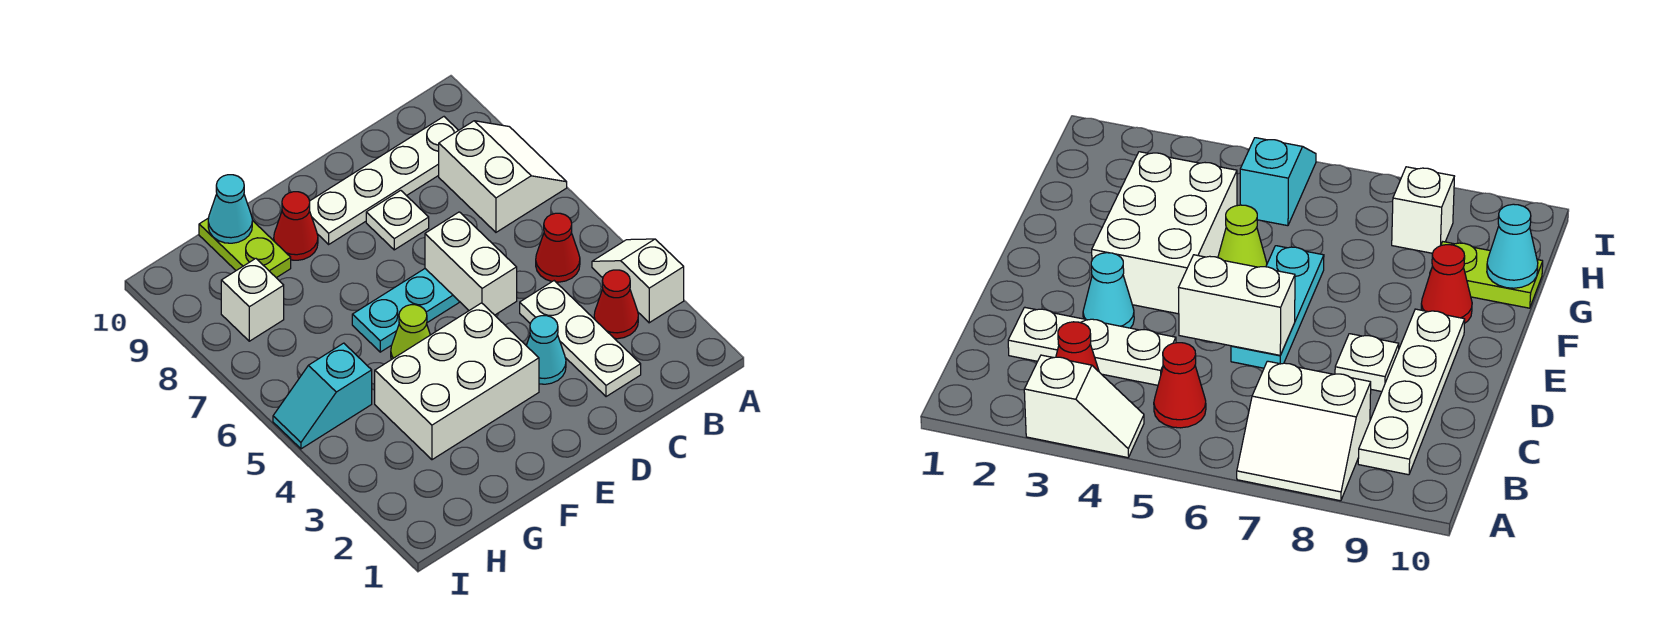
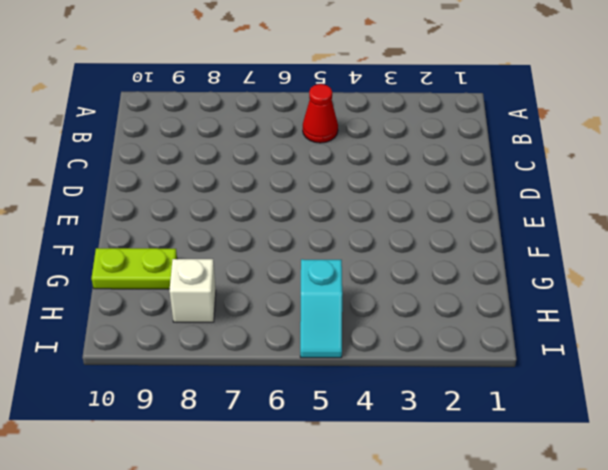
none -> white slope A3:A4 level 1 top 3
none -> white slope A7:B8 level 1 top B
none -> red cone B3 level 1

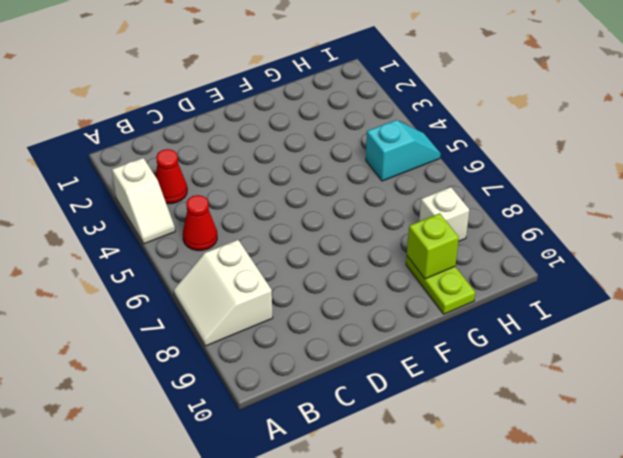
lime brick G9 level 2 -> none
none -> white plate B9:E9 level 1
none -> white plate C2:C4 level 1
none -> cyan cone D3 level 1

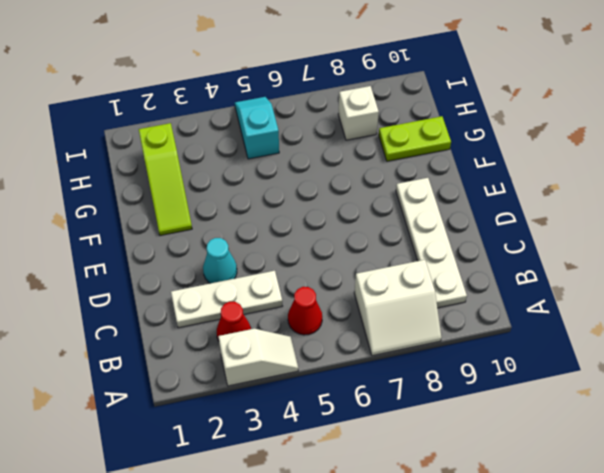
lime slope F2:H2 level 1 top H -> none
none -> cyan plate D6:F6 level 1
none -> white plate D8 level 1
none -> white brick E3:G4 level 1

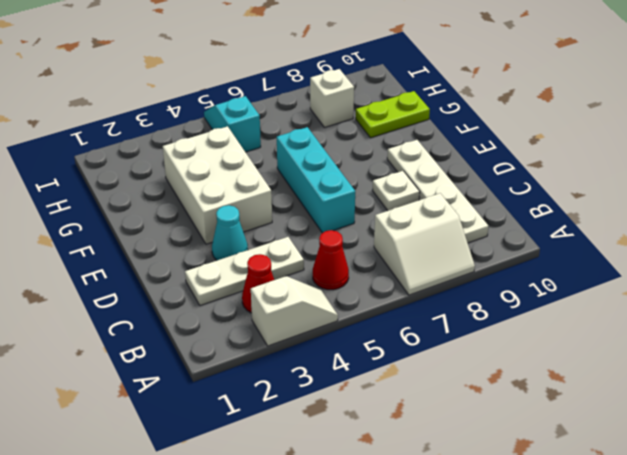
cyan brick D6:F6 level 1 -> cyan plate D6:F6 level 1
none -> lime cone F5 level 1
none -> red cone F9 level 1
none -> white brick D5:D6 level 2

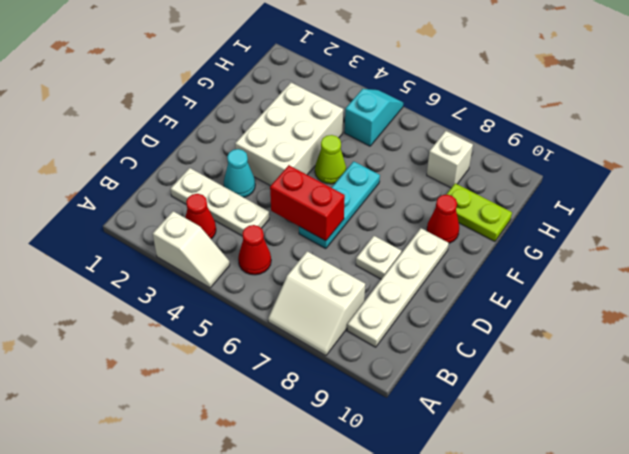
red brick D5:D6 level 2 -> white brick D5:D6 level 2
none -> cyan cone G10 level 2

